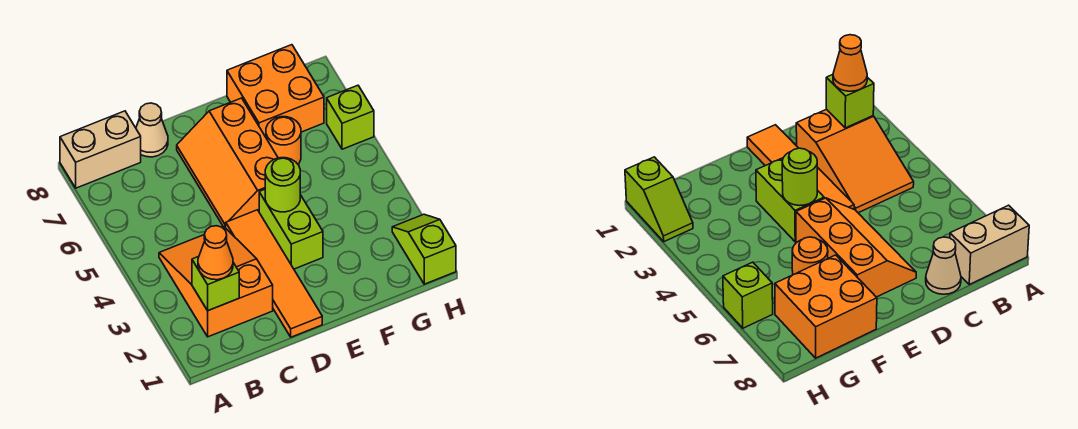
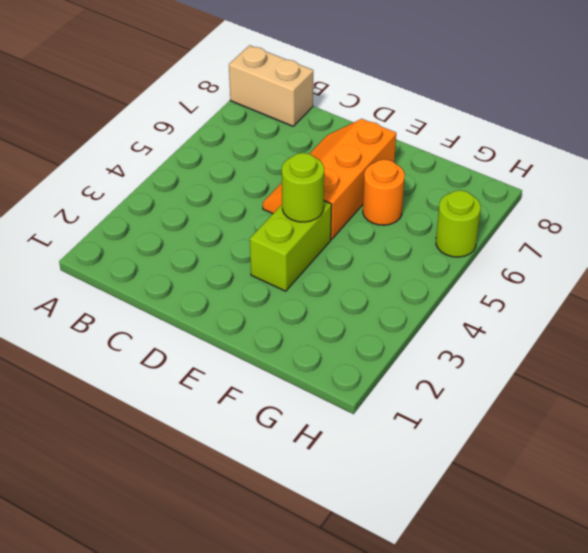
lime round brick H6 level 1 -> lime brick H6 level 1
none -> orange slope B2:C4 level 1 top 2
none -> tan cone C8 level 1
none -> orange tile D1:D4 level 1

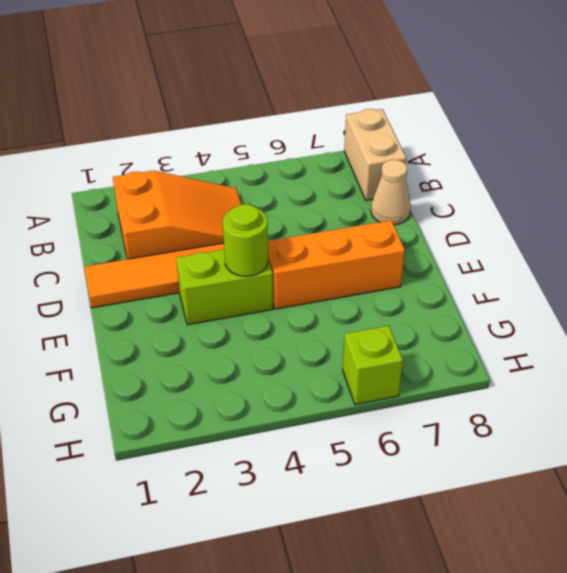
none -> orange round brick F6 level 1
none -> orange brick F7:G8 level 1
none -> lime slope H1:H2 level 1 top 1

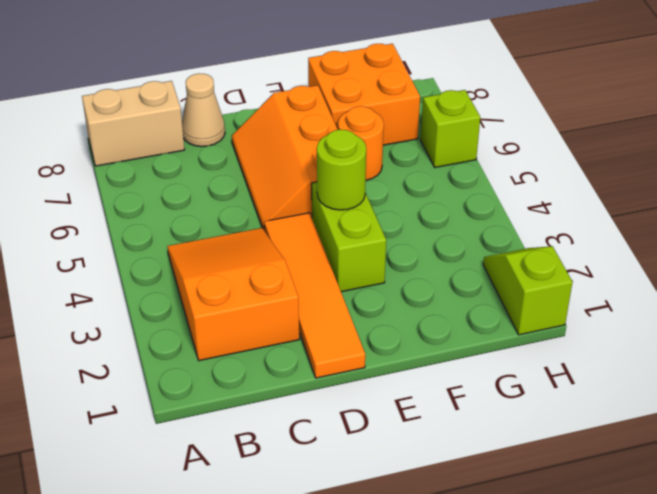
none -> lime brick B2 level 2
none -> orange cone B2 level 3

